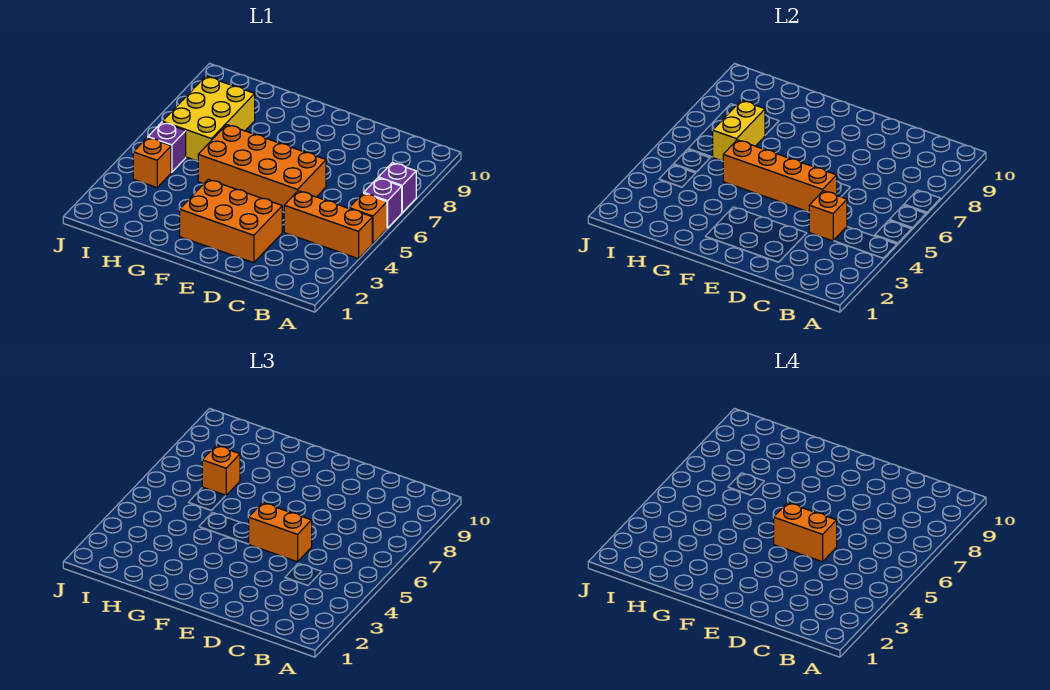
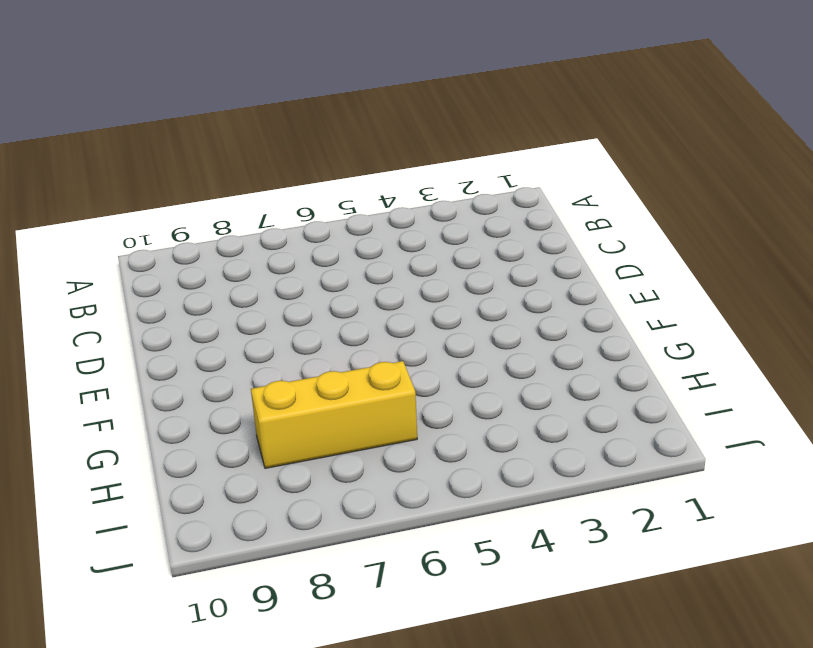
yellow brick H6:H8 level 1 -> yellow brick H6:I8 level 1
none -> orange brick A4:C4 level 1
none -> orange brick A5 level 1
none -> purple brick A6 level 1

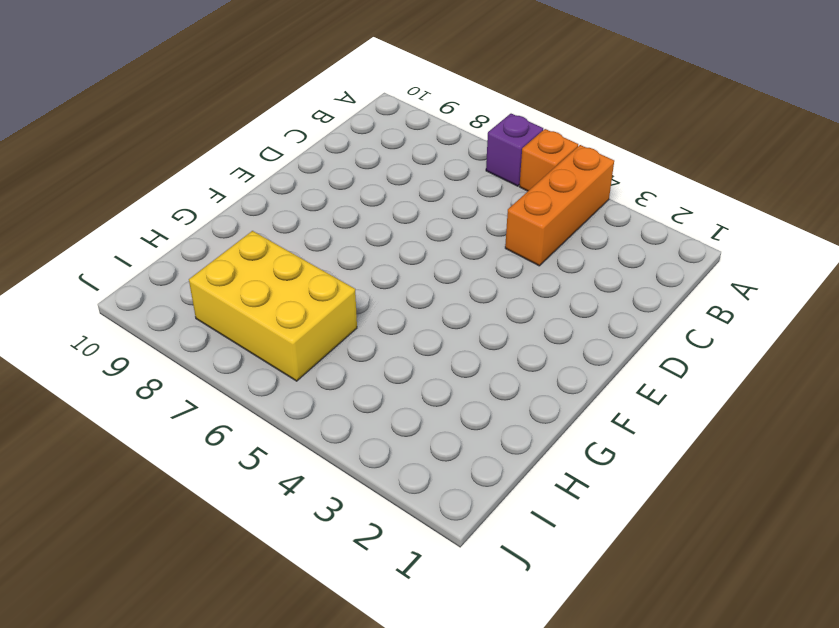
none -> purple brick A7 level 1
none -> orange brick D2:F3 level 1
none -> orange brick D5:G6 level 1

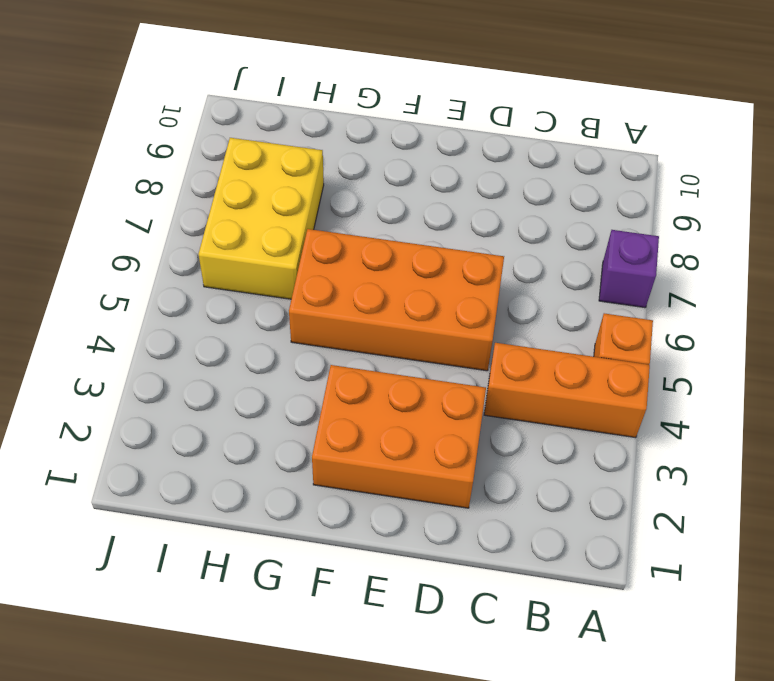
none -> purple brick A6 level 1
none -> orange brick I4 level 1
none -> purple brick I5 level 1

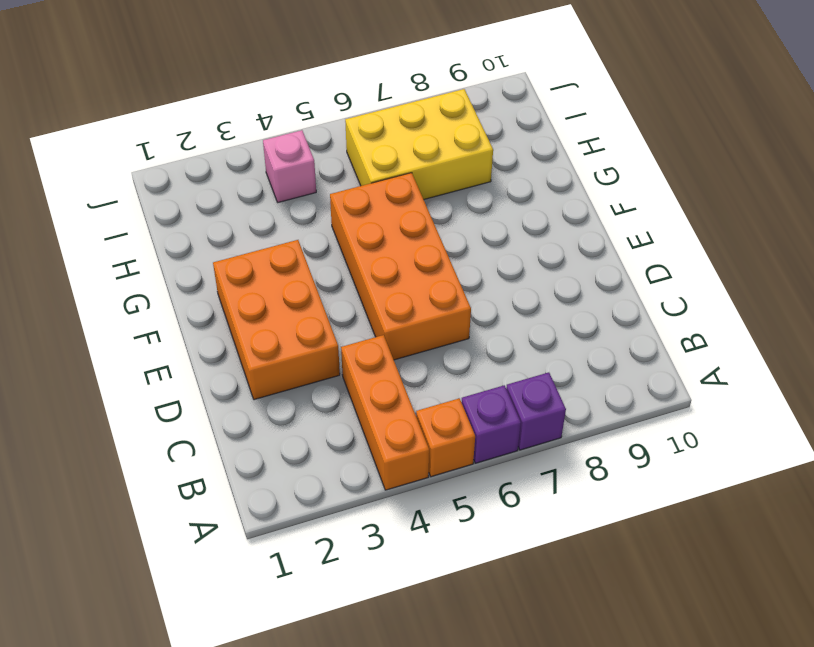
pink brick I4 level 1 -> orange brick I4 level 1
none -> purple brick I5 level 1
none -> orange brick C4 level 2
none -> orange brick D5:G5 level 2

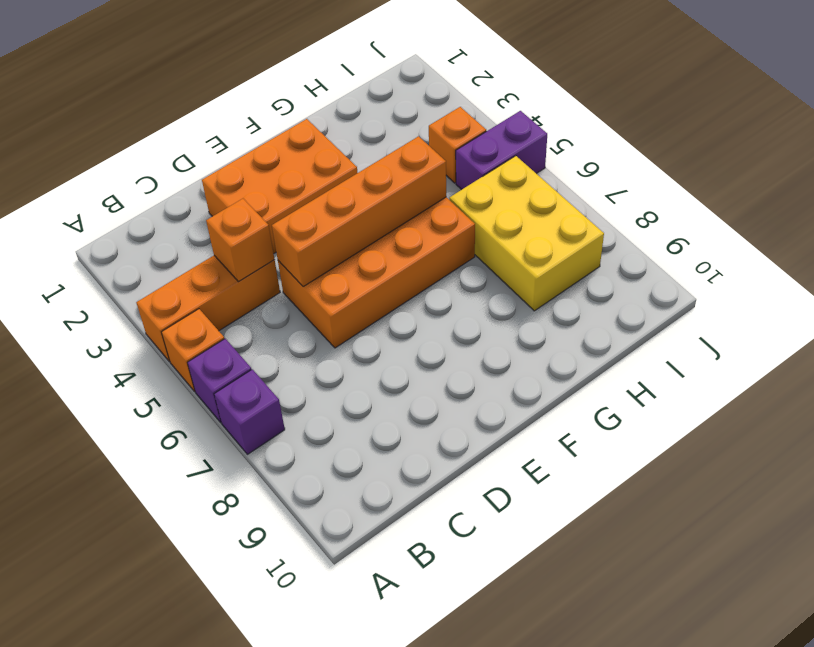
purple brick I5:J5 level 1 -> purple brick I5 level 1
none -> yellow brick H6:H7 level 2
none -> orange brick D5:E5 level 3
none -> orange brick H7 level 3

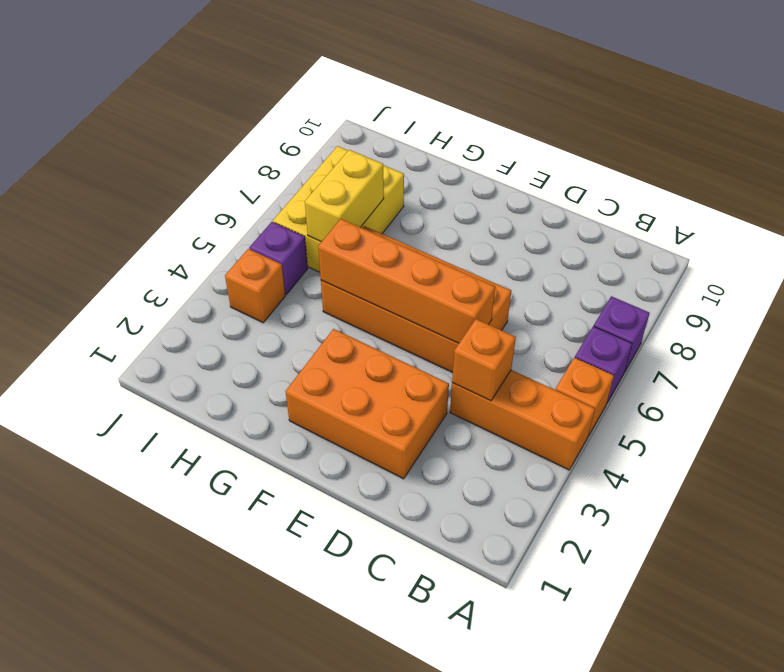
none -> orange brick D5:E5 level 3
none -> orange brick H7 level 3
none -> orange brick D5:E5 level 4

